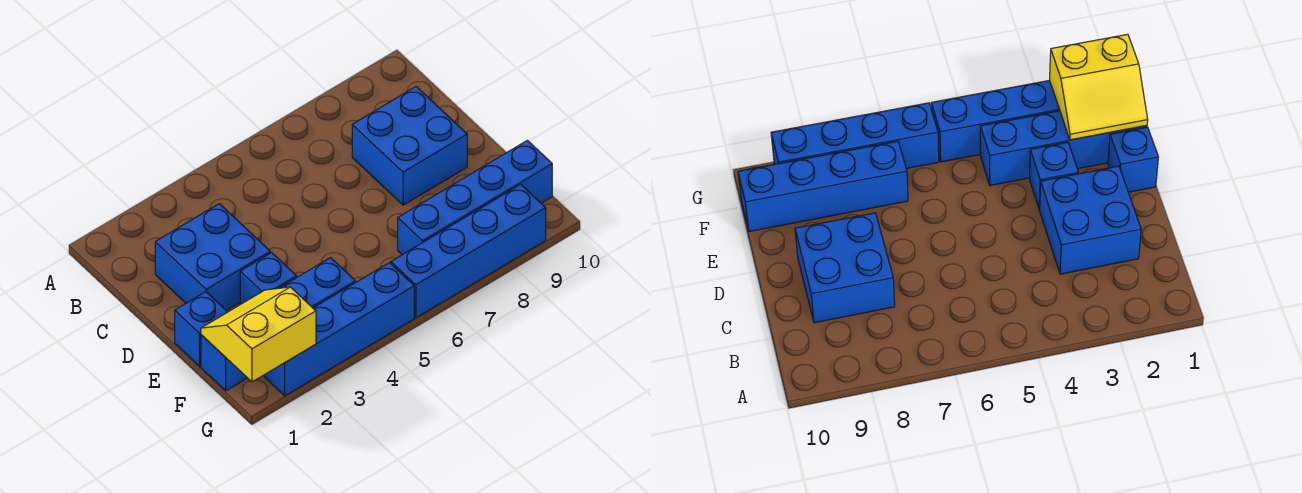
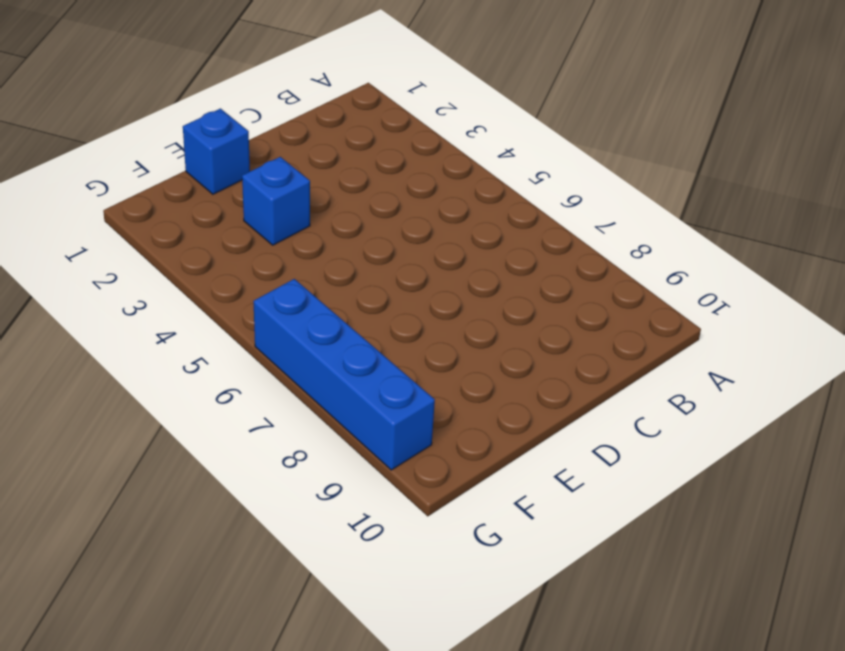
none -> blue brick C2:D3 level 1
none -> blue brick C8:D9 level 1

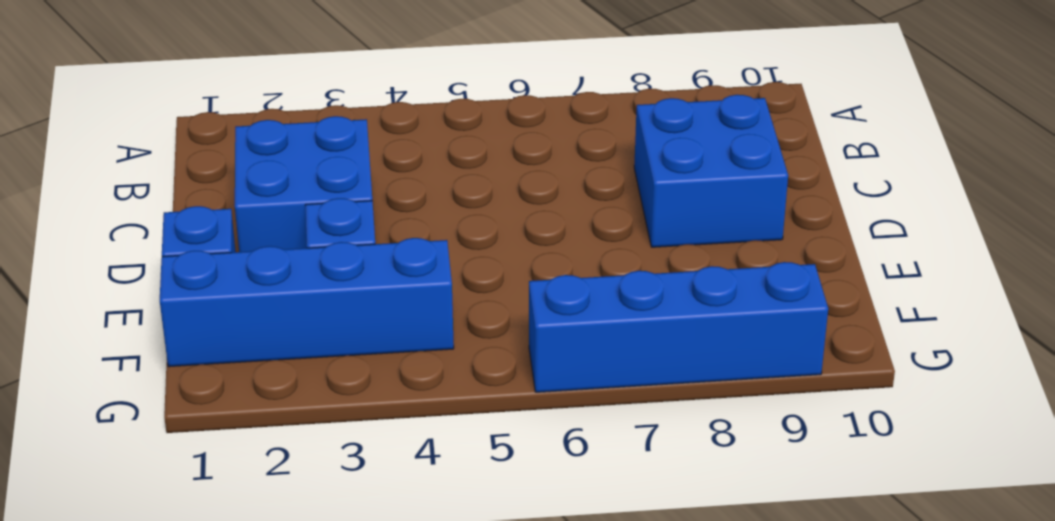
none -> blue brick F7:F10 level 1
none -> blue brick G2:G5 level 1

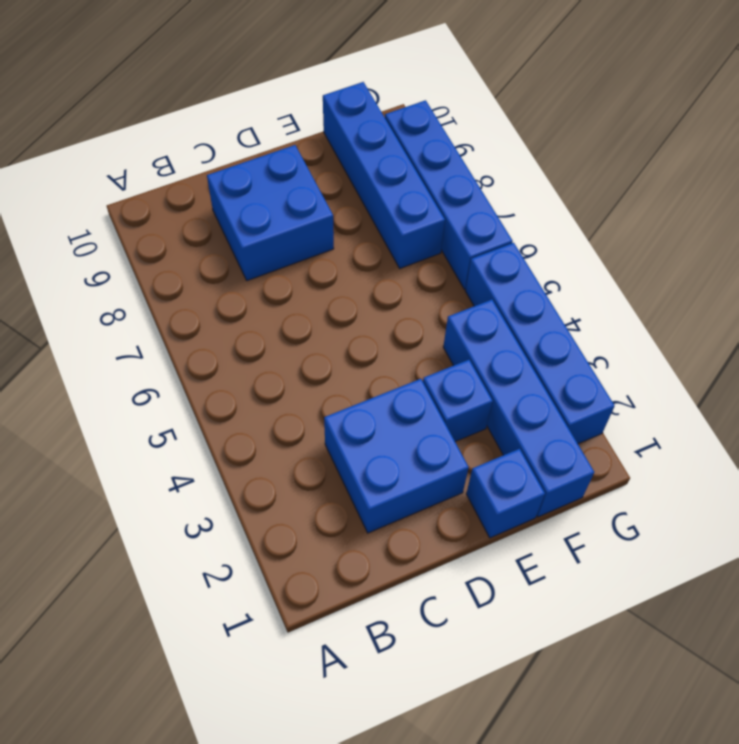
none -> yellow slope F1:G2 level 2 top G

